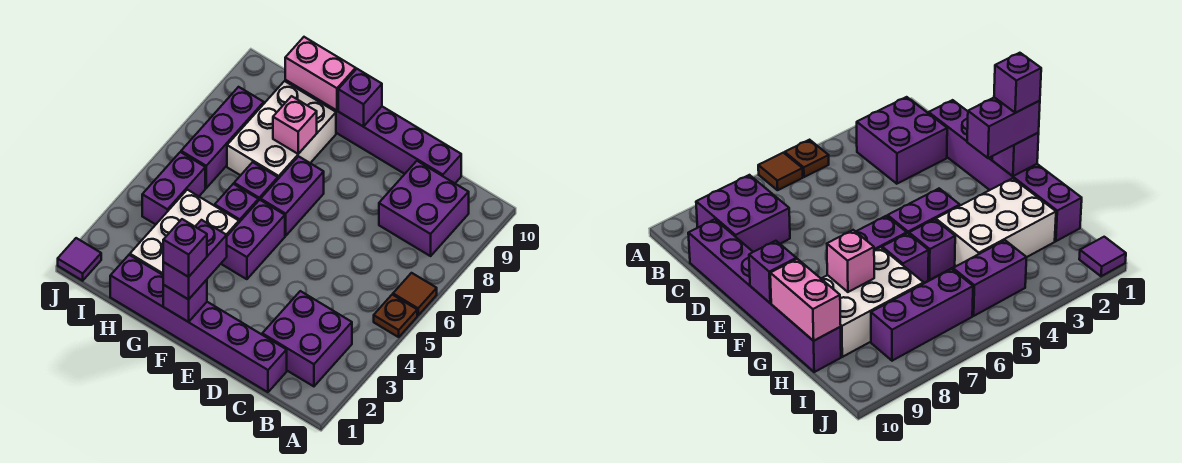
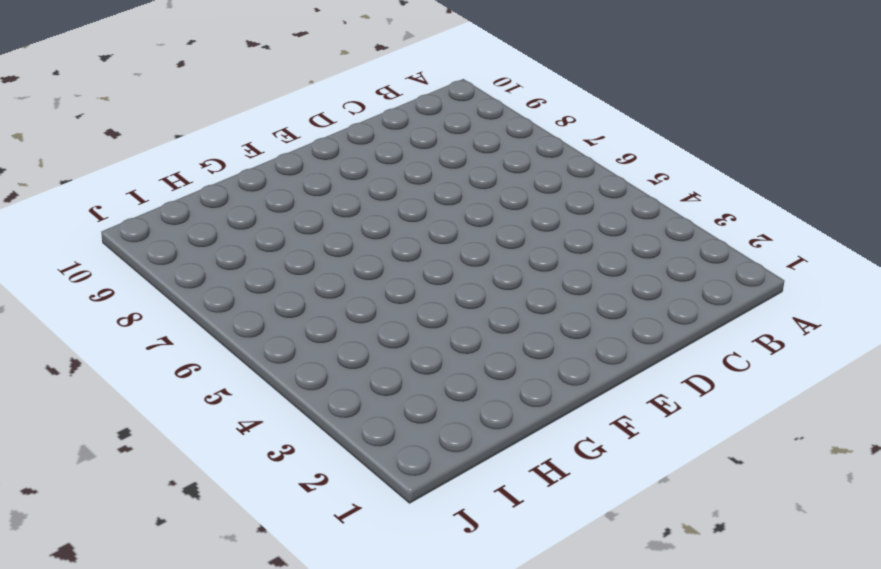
none -> brown plate A5 level 1
none -> brown tile A6 level 1
none -> purple brick B2:C3 level 1

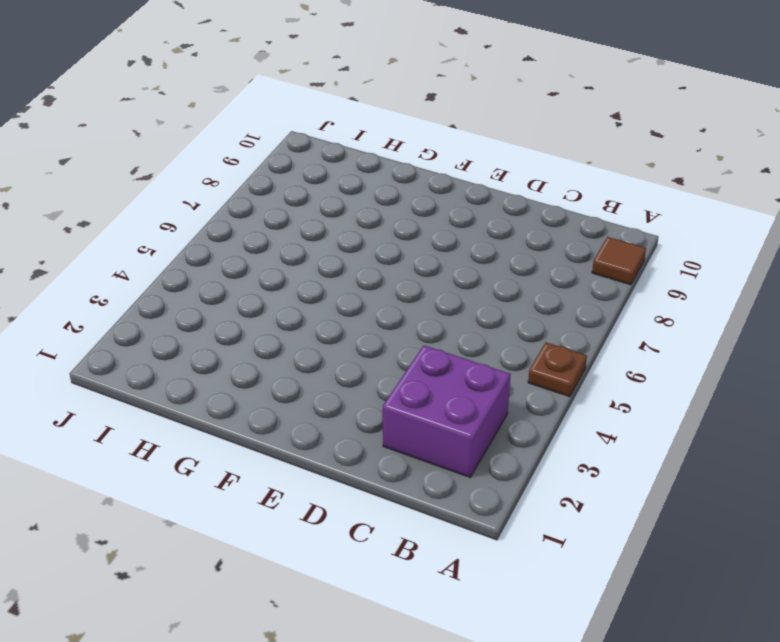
brown tile A9 level 1 -> brown tile A6 level 1
none -> purple brick B8:C9 level 1
none -> purple brick C1:H1 level 1
none -> purple brick C10:H10 level 1

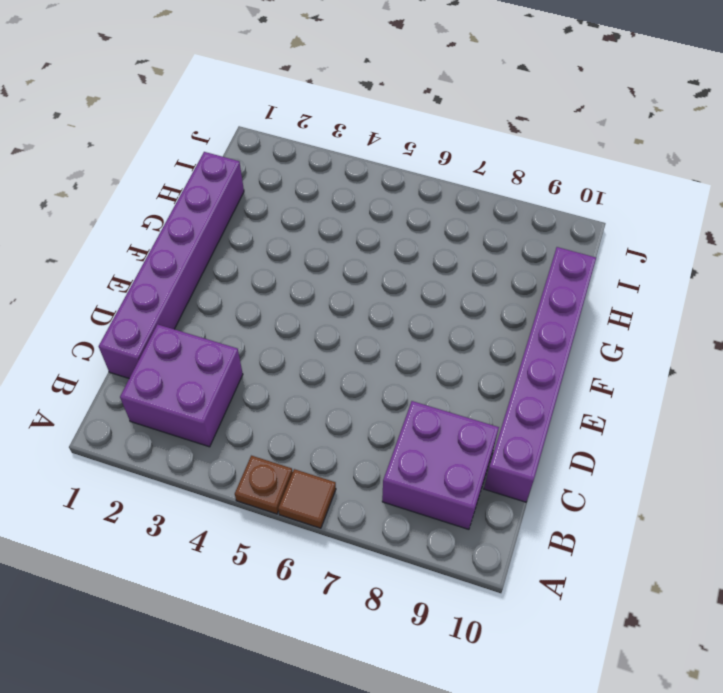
none -> purple brick F4:F5 level 1
none -> purple brick F6:F7 level 1
none -> white brick G2:H4 level 1

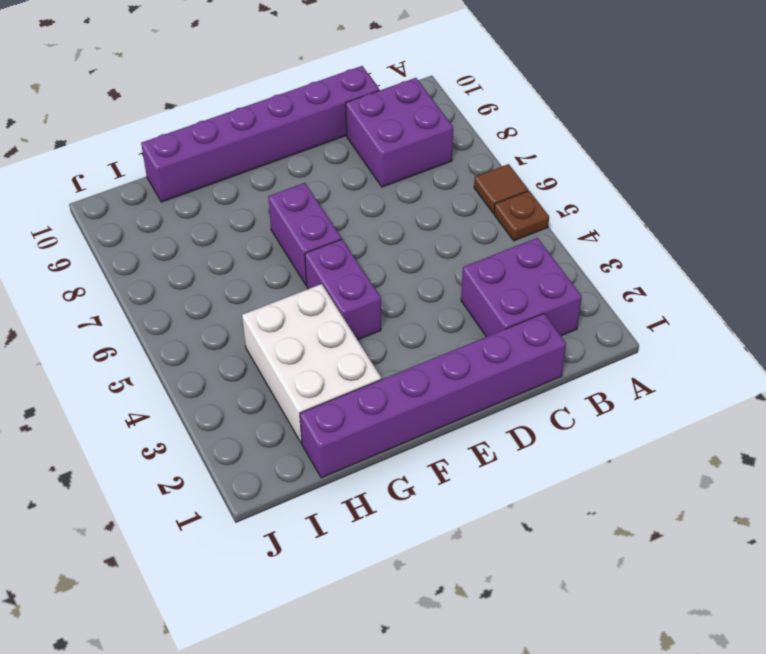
none -> purple brick G5 level 1
none -> purple brick G6 level 1
none -> white brick G7:H9 level 1

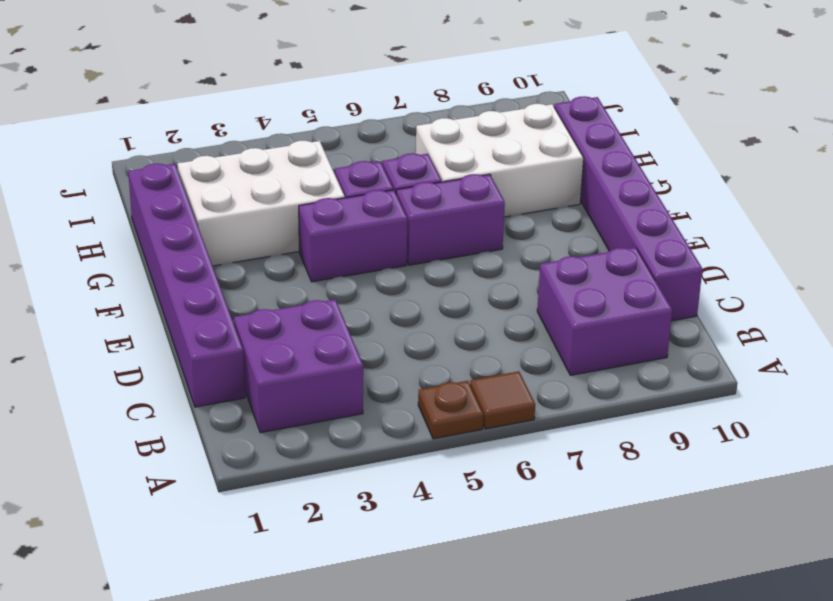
none -> purple brick I4:I5 level 1
none -> purple brick I6:I8 level 1
none -> purple tile J1 level 1

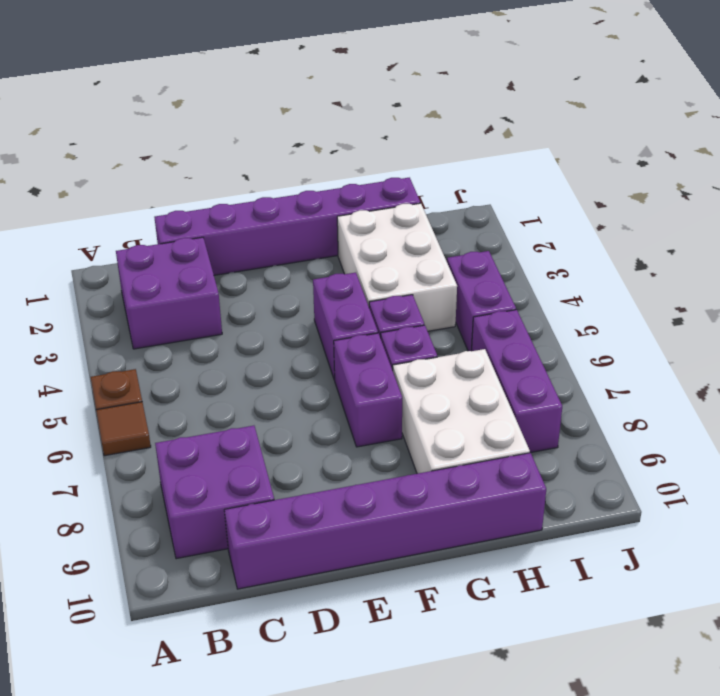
none -> purple tile J1 level 1
none -> purple brick F1 level 2
none -> purple brick F10 level 2

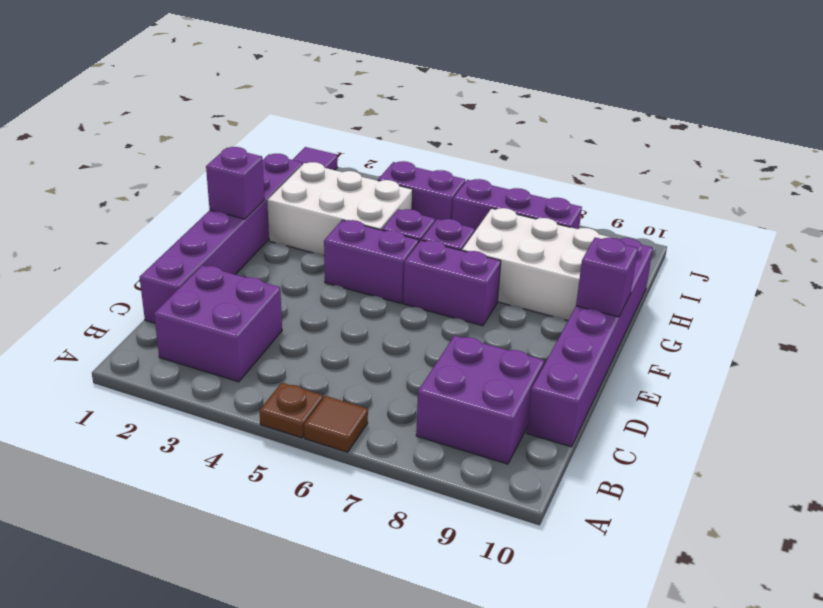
none -> pink brick G8 level 2
none -> pink brick G10:H10 level 2
none -> purple brick F1:F2 level 3

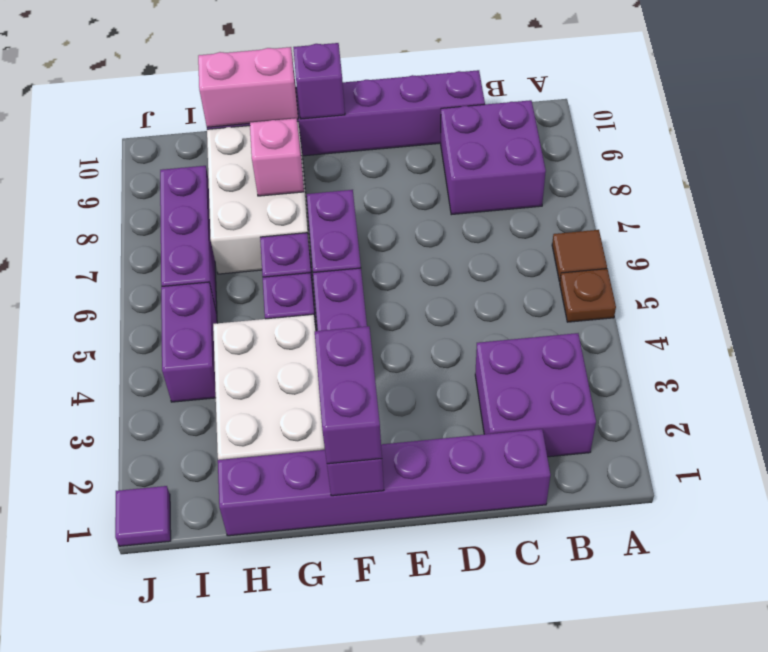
none -> purple brick F1 level 4

